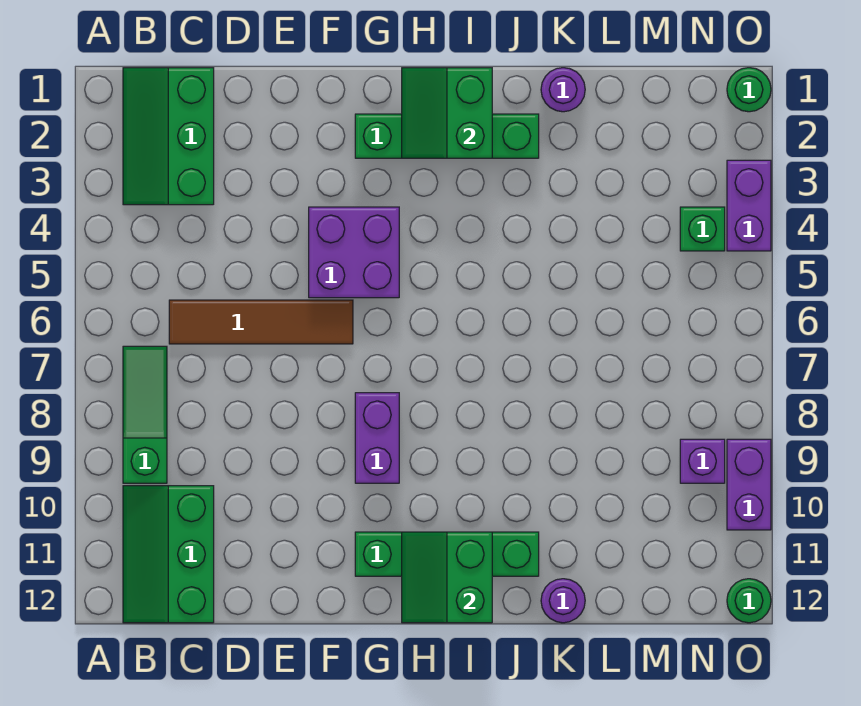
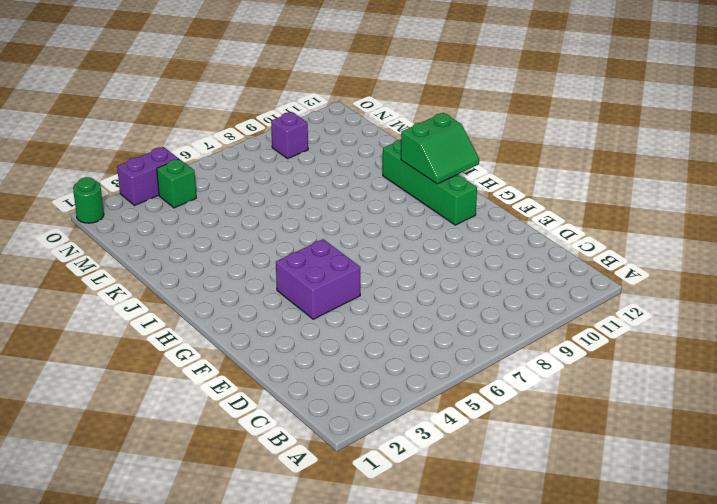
none -> green slope B1:C3 level 1 top C
none -> green slope B7:B9 level 1 top 9
none -> green slope B10:C12 level 1 top C

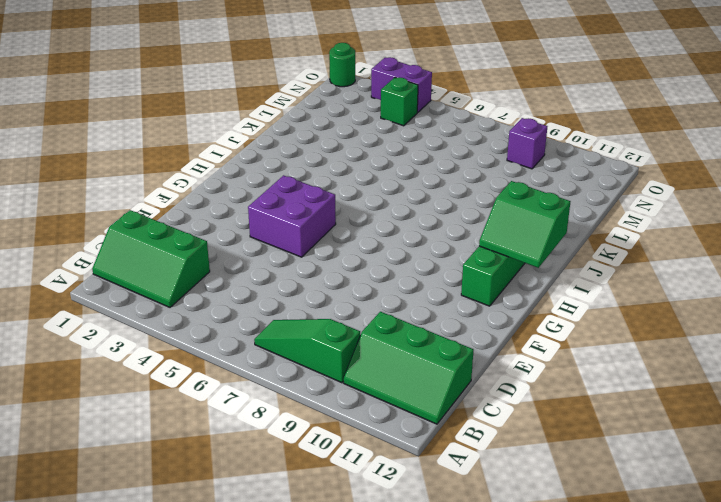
none -> brown tile C6:F6 level 1
none -> green brick G2:J2 level 1
none -> purple brick G8:G9 level 1

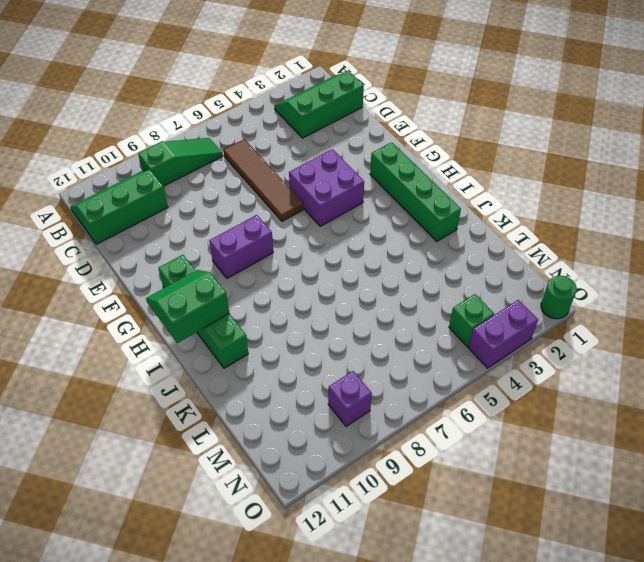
none -> purple round brick K1 level 1
none -> purple round brick K12 level 1
none -> purple brick O9:O10 level 1

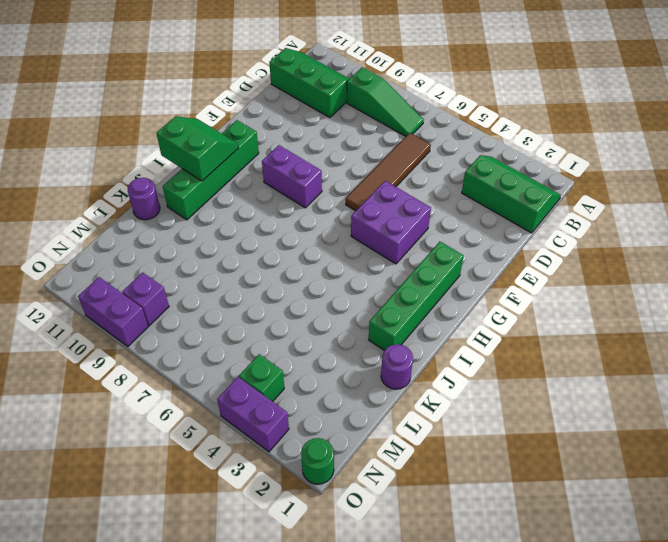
none -> green round brick O12 level 1
none -> green slope H1:I2 level 2 top I

